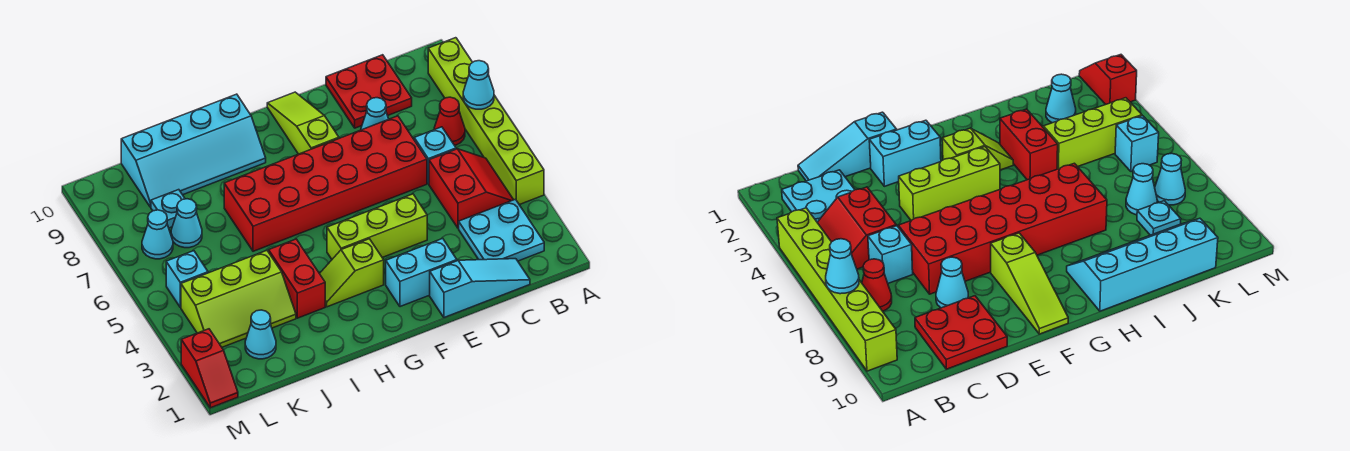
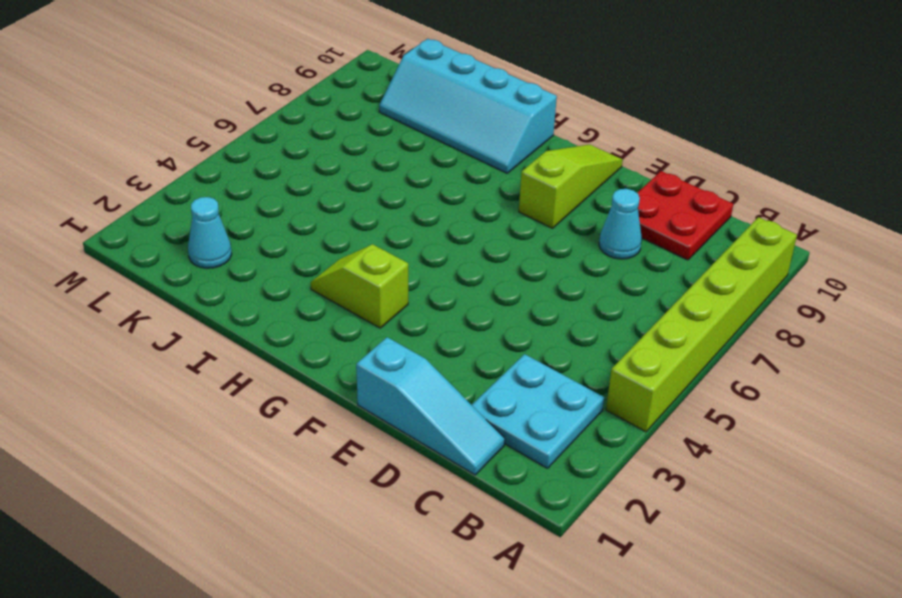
none -> red slope B4:C5 level 1 top C
none -> red cone B7 level 1
none -> cyan brick C6 level 1

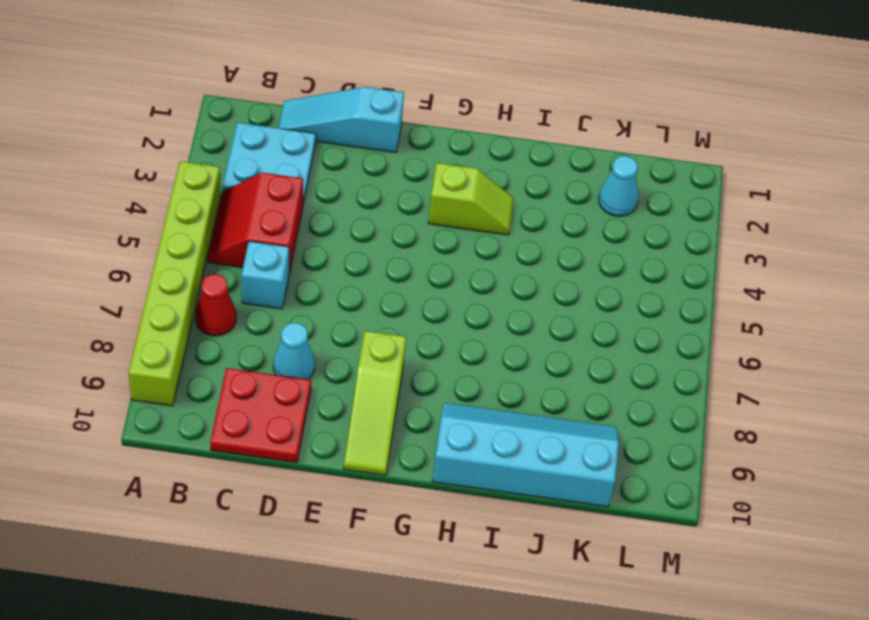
none -> red brick D6:I7 level 1
none -> cyan brick E2:F2 level 1
none -> lime brick E4:G4 level 1

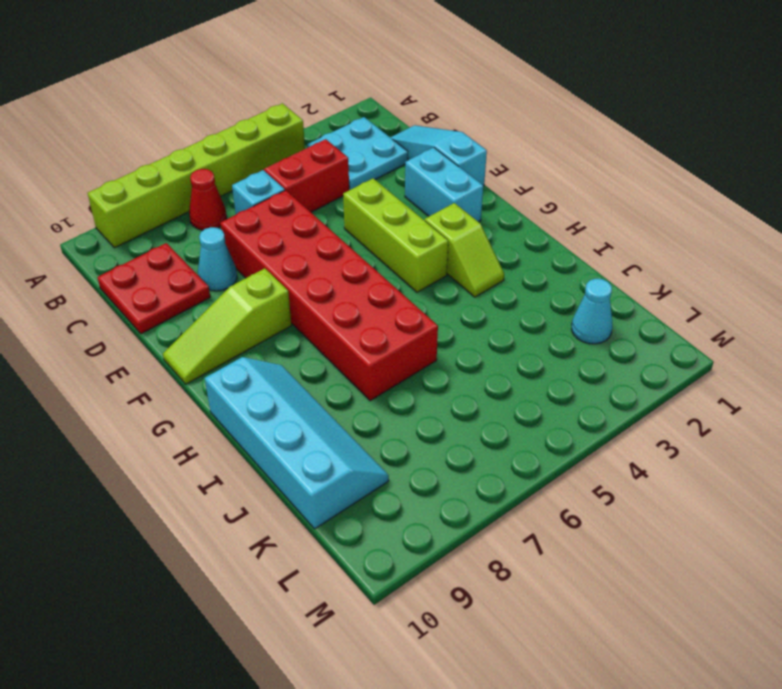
none -> red brick I3:I4 level 1
none -> lime slope J3:L4 level 1 top 4
none -> cyan cone K7 level 1

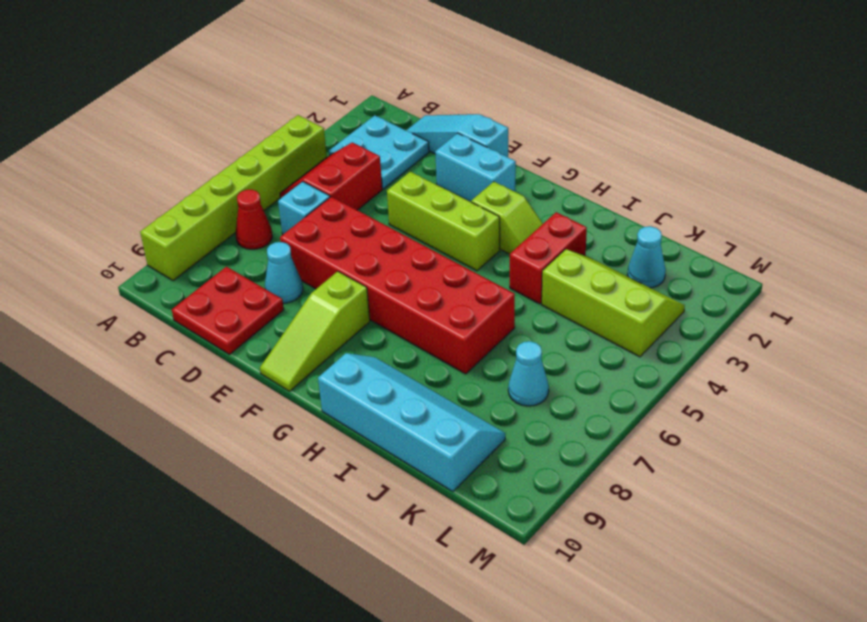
none -> cyan plate K8 level 1
none -> cyan brick L5 level 1
none -> cyan cone L7 level 1

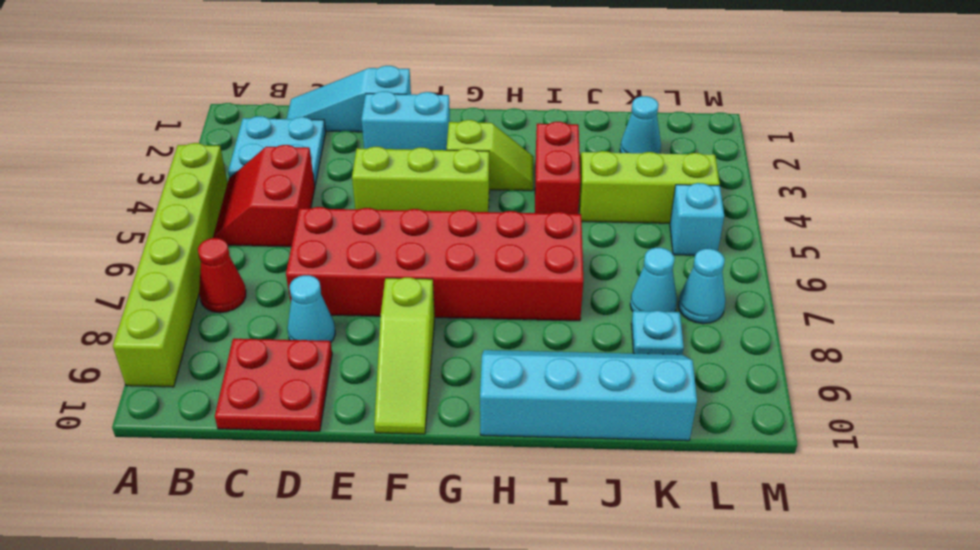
none -> cyan brick C6 level 1
none -> red slope M1:M2 level 1 top 2
none -> cyan cone A7 level 2

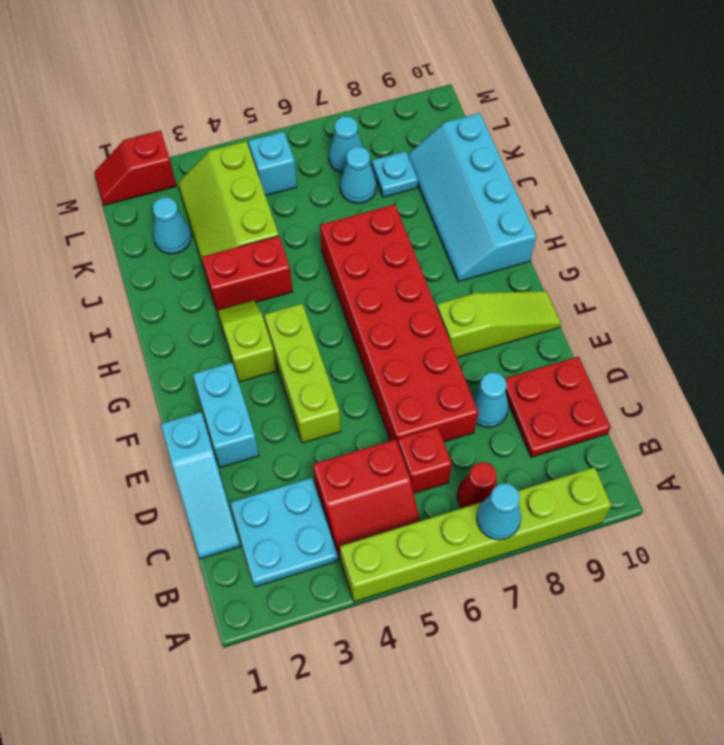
red brick C6 level 1 -> cyan brick C6 level 1

